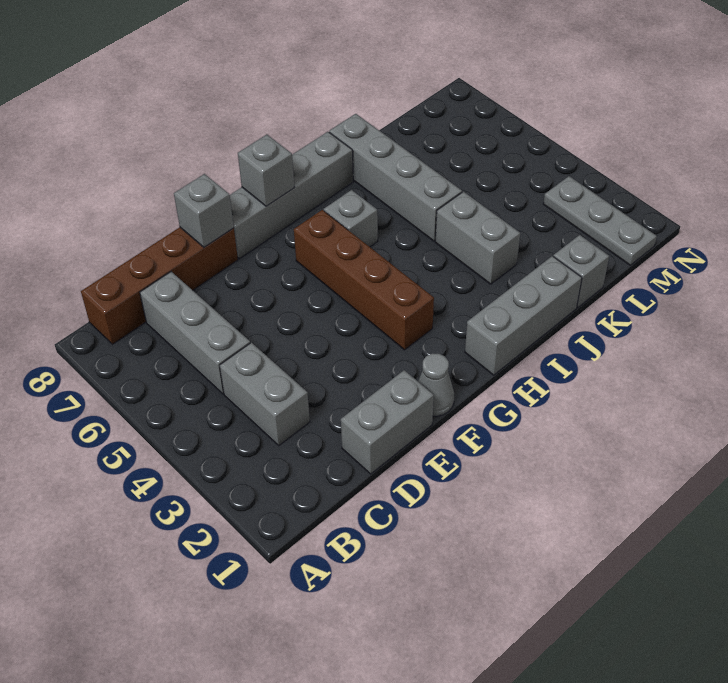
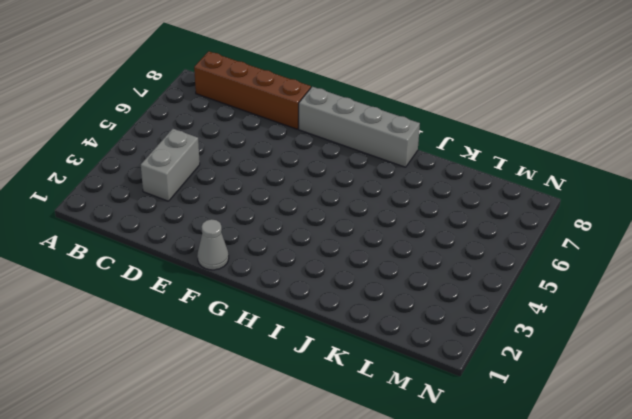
none -> grey brick C5:C7 level 1
none -> grey brick D1:E1 level 1
none -> brown brick G3:G6 level 1

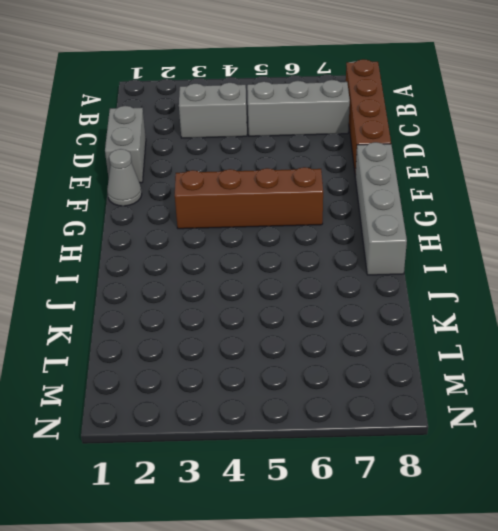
none -> grey brick H1:J1 level 1
none -> grey brick H6 level 1
none -> grey brick J3:J4 level 1

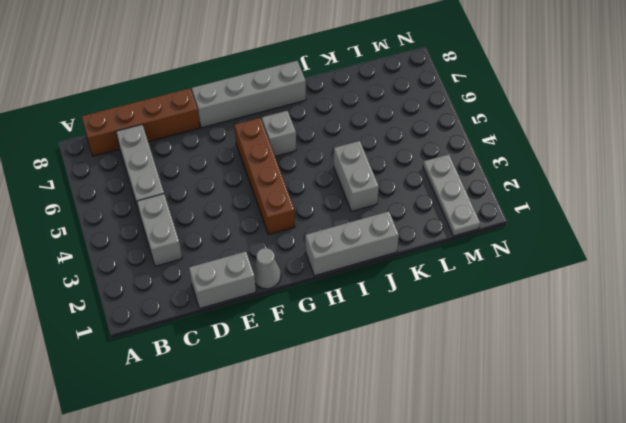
none -> grey brick J5:J8 level 1
none -> grey brick K1 level 1
none -> grey brick E8 level 2

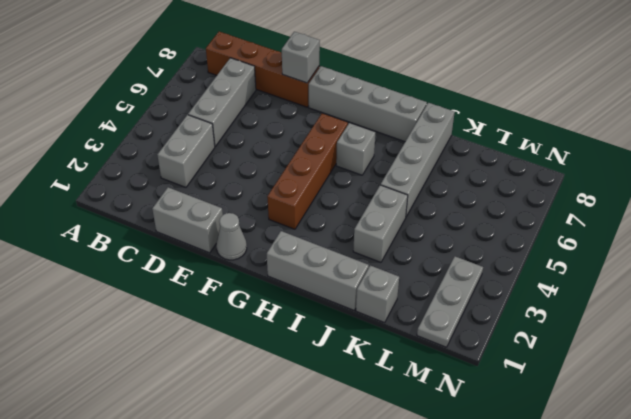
none -> grey brick G8 level 2

